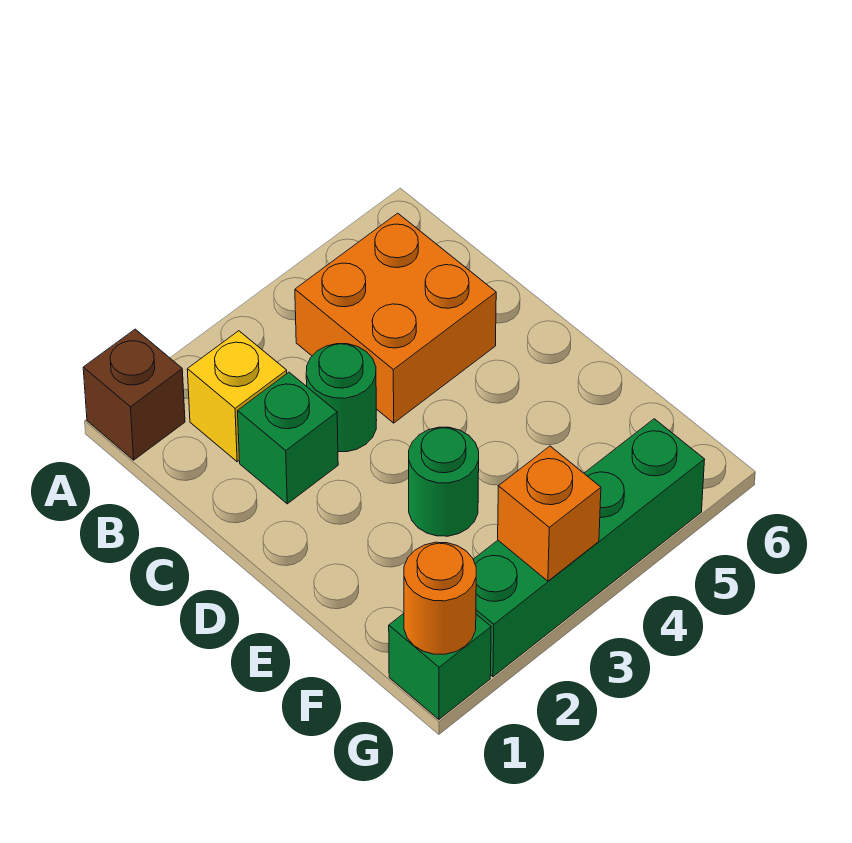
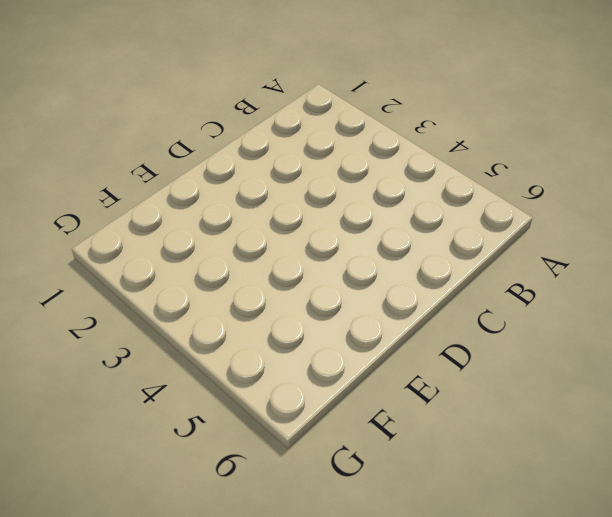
none -> brown brick A1 level 1
none -> yellow brick B2 level 1

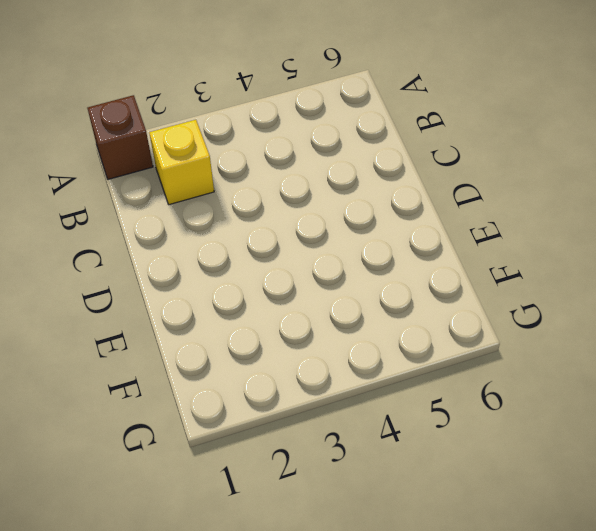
none -> orange brick B4:C5 level 1
none -> green brick C2 level 1

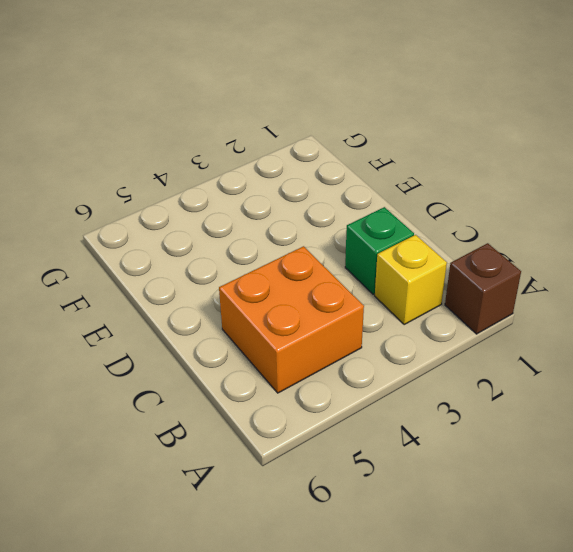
none -> green round brick C3 level 1
none -> green round brick E3 level 1

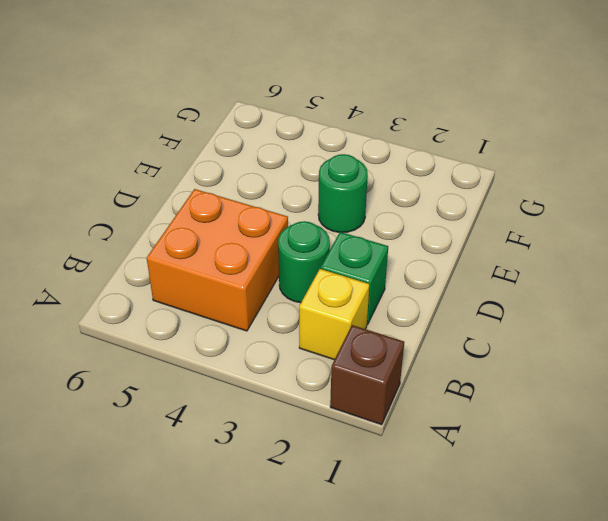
none -> green brick G1 level 1
none -> green brick G2:G5 level 1

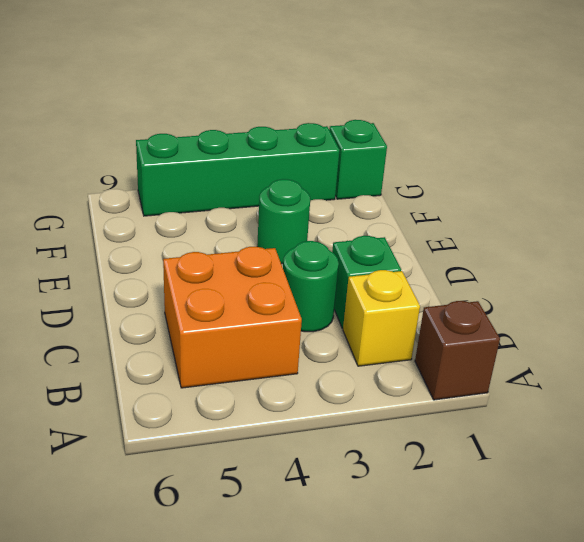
none -> orange round brick G1 level 2
none -> orange brick G3 level 2

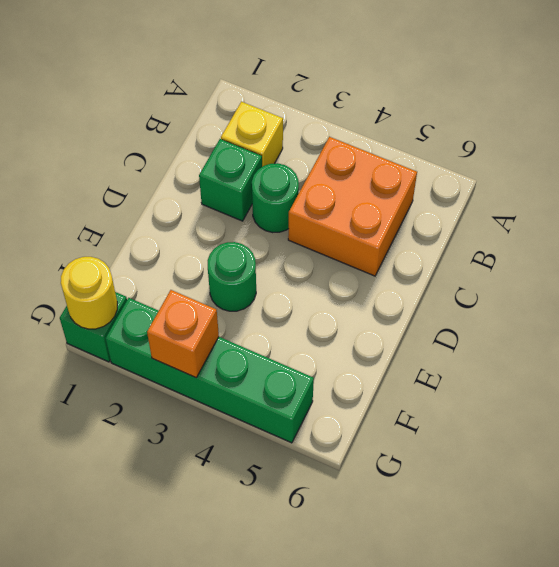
yellow round brick G1 level 2 -> orange round brick G1 level 2
none -> brown brick A1 level 1

